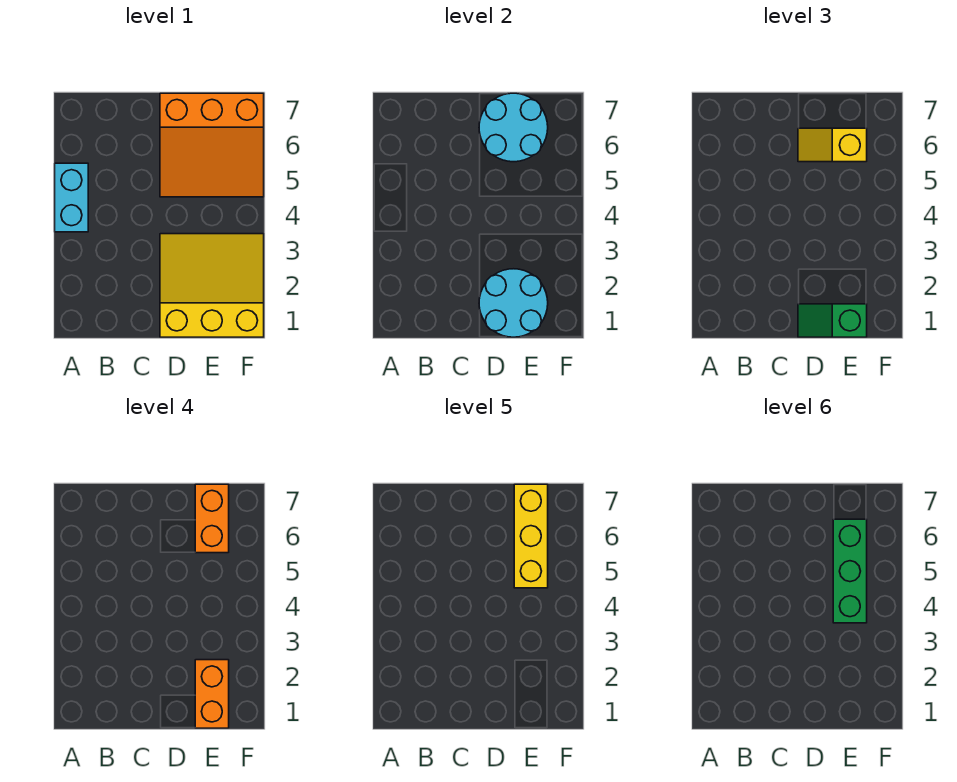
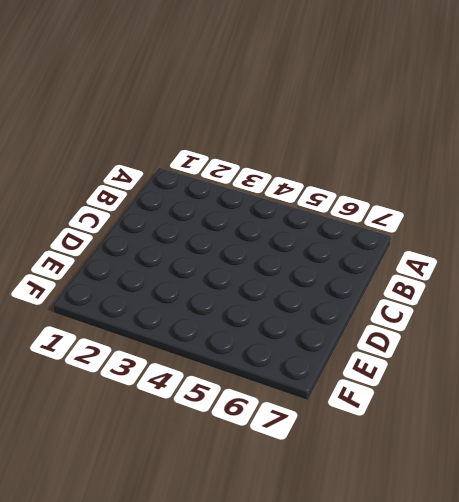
none -> cyan brick A4:A5 level 1
none -> yellow slope D1:F3 level 1 top 1

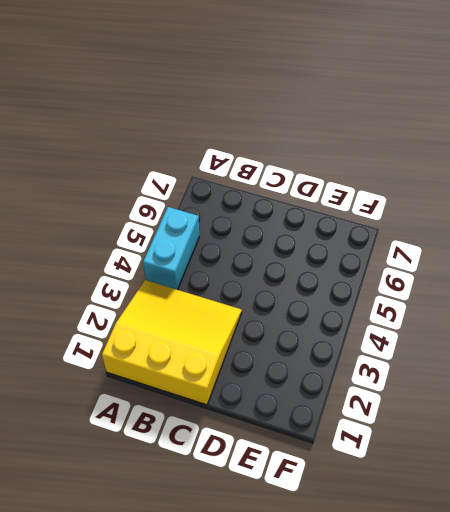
yellow slope A1:C3 level 1 top 1 -> yellow slope D1:F3 level 1 top 1
none -> orange slope D5:F7 level 1 top 7
none -> cyan round brick D1:E2 level 2

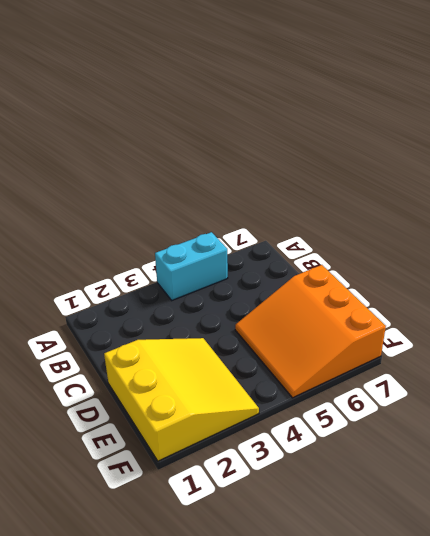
none -> cyan round brick D1:E2 level 2
none -> cyan round brick D6:E7 level 2

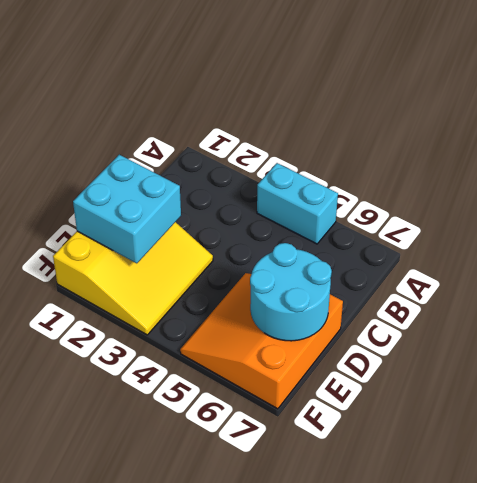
cyan brick D1:E2 level 2 -> cyan round brick D1:E2 level 2
none -> green slope D1:E1 level 3 top E
none -> yellow slope D6:E6 level 3 top E

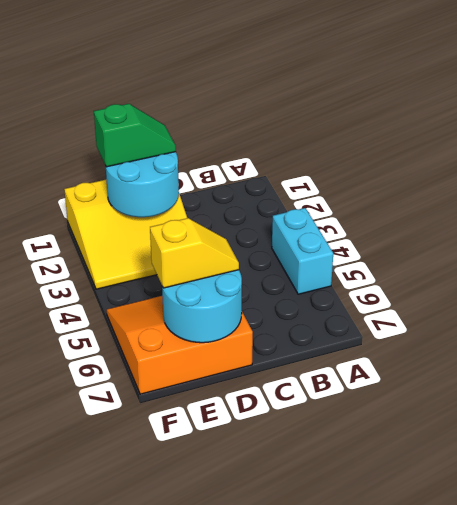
none -> orange brick E1:E2 level 4
none -> orange brick E6:E7 level 4

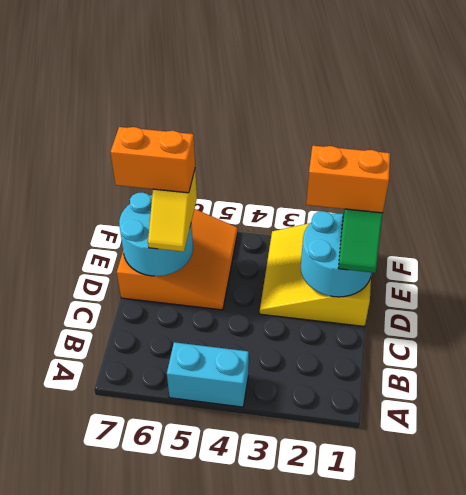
none -> yellow brick E5:E7 level 5
none -> green brick E4:E6 level 6

